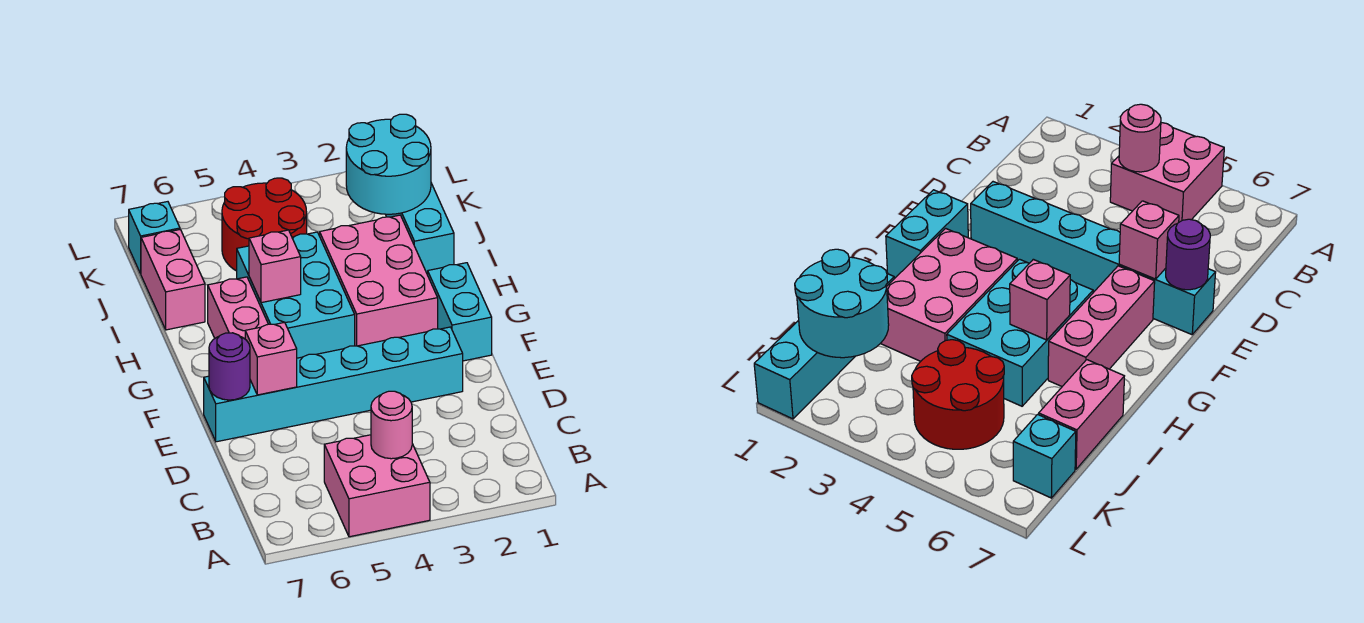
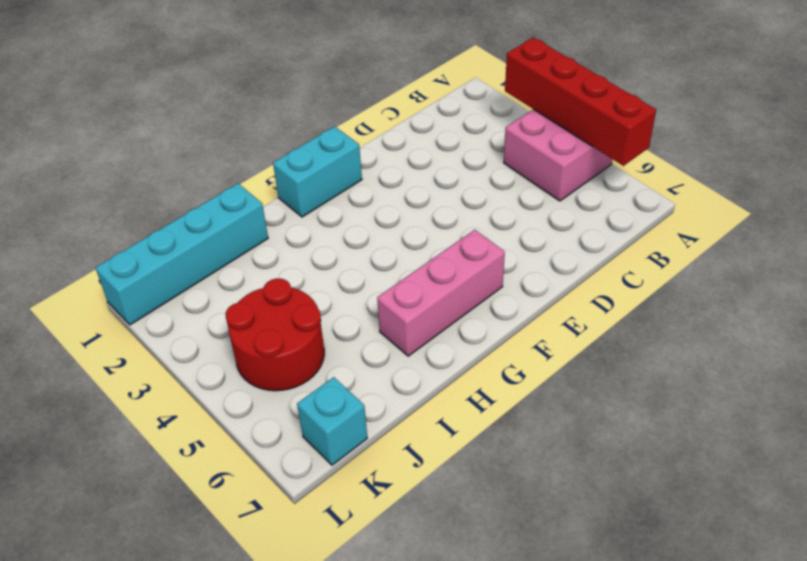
red brick A3:A6 level 2 -> none
none -> cyan brick E2:E7 level 1
none -> pink brick G2:I3 level 1
none -> cyan brick G4:I5 level 1

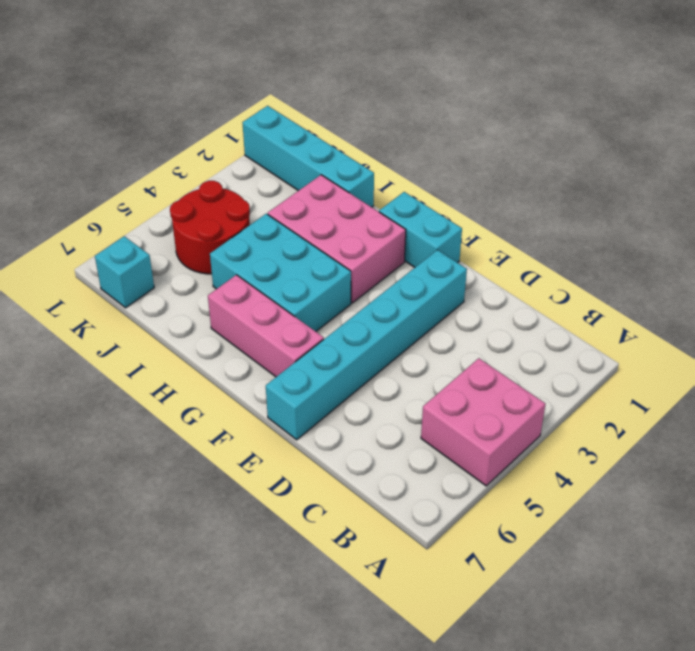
none -> pink brick I7:J7 level 1
none -> pink round brick B4 level 2
none -> pink brick E6 level 2

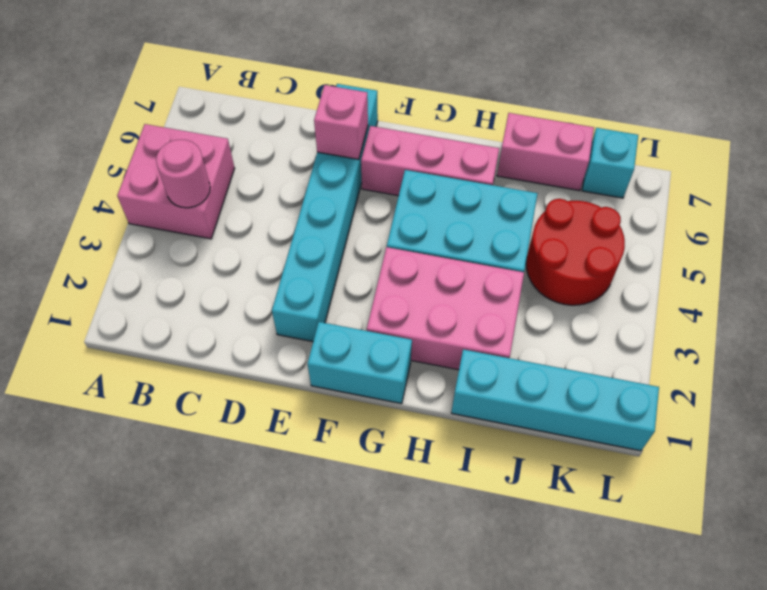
none -> purple round brick E7 level 2
none -> pink brick H5 level 2
none -> cyan round brick J1:K2 level 2

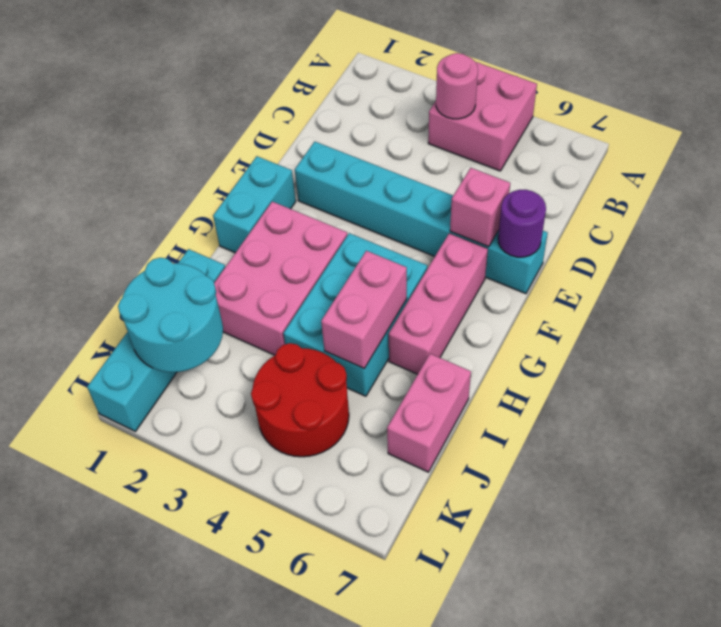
pink brick H5:I5 level 2 -> pink brick H5 level 2
none -> cyan brick K7 level 1

